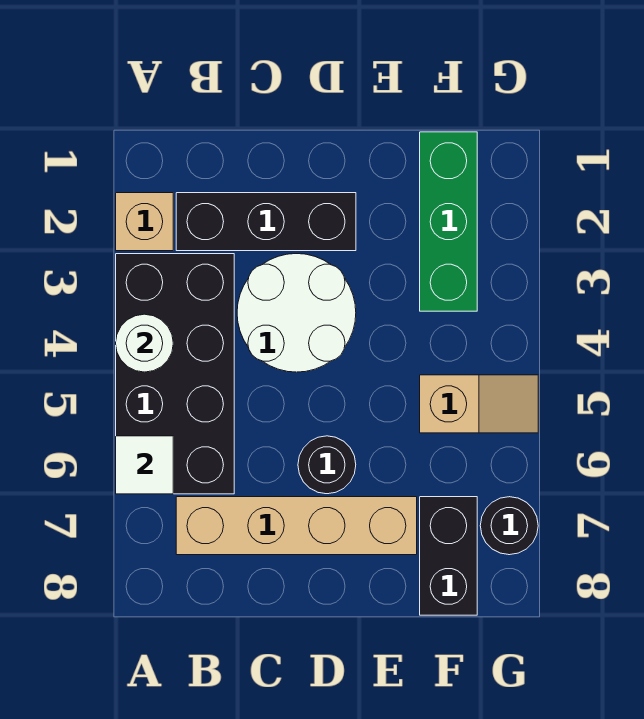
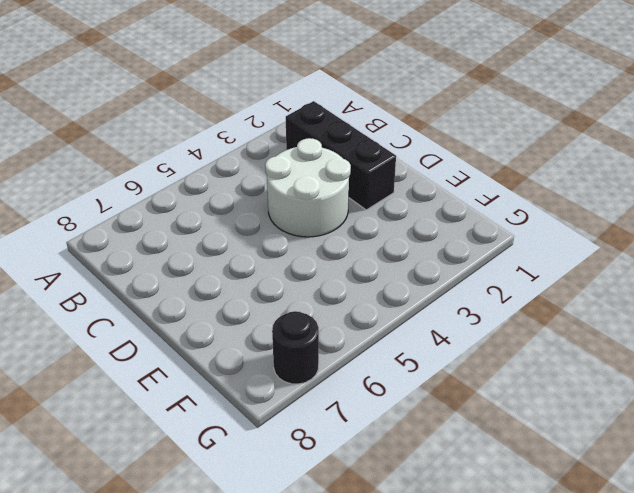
none -> tan brick A2 level 1
none -> black brick A3:B6 level 1
none -> tan brick B7:E7 level 1

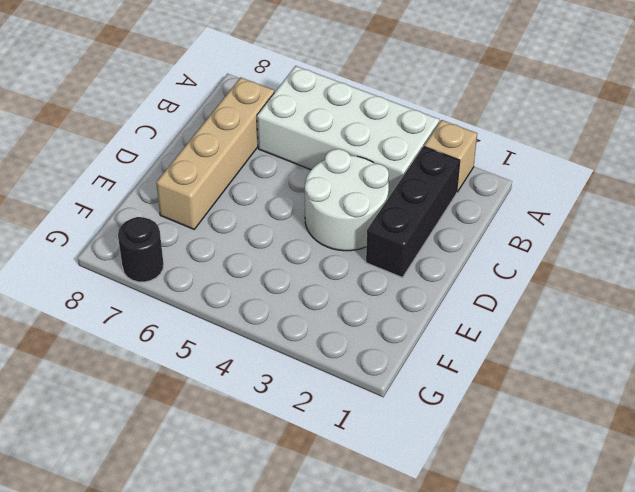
white brick A3:B6 level 1 -> black brick A3:B6 level 1
none -> black round brick D6 level 1
none -> green brick F1:F3 level 1
none -> tan slope F5:G5 level 1 top F

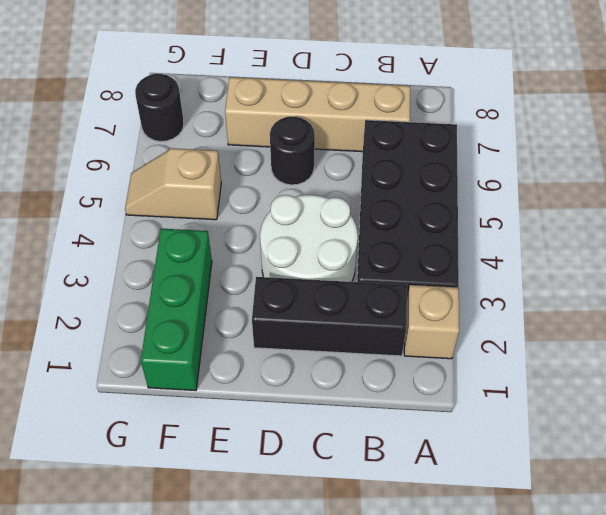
none -> black brick F7:F8 level 1
none -> white round brick A4 level 2
none -> white tile A6 level 2

